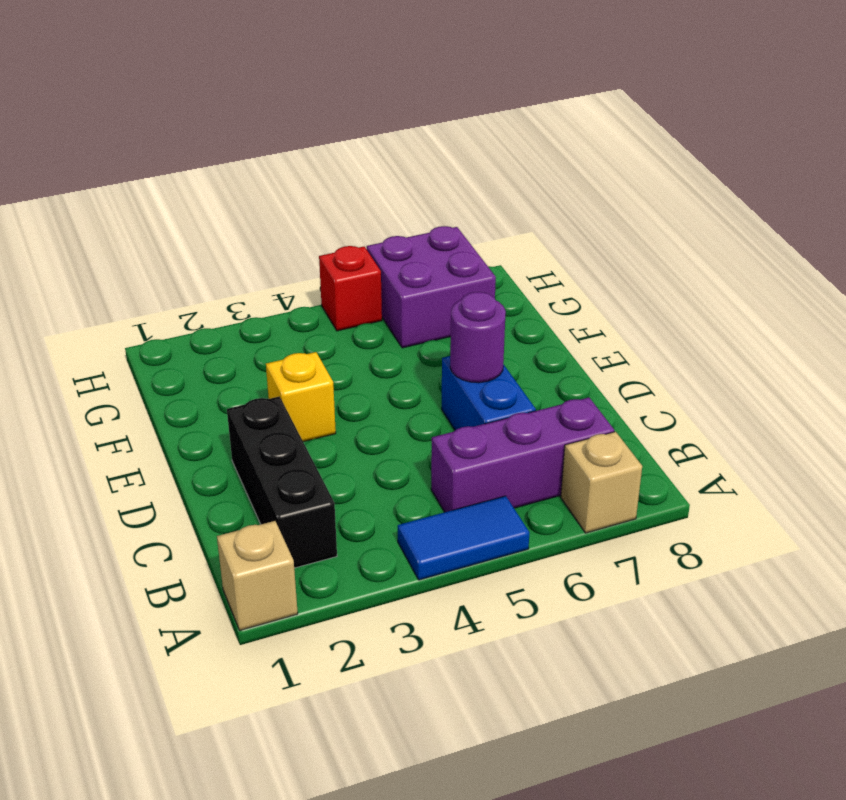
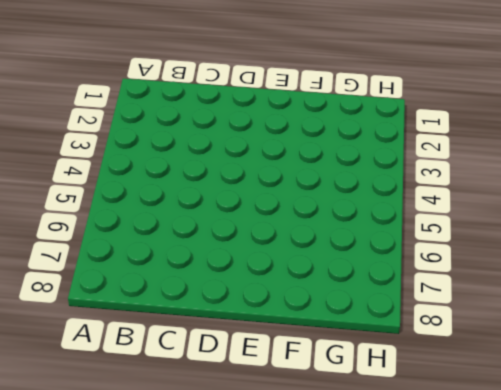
none -> tan brick A1 level 1
none -> blue tile A4:A5 level 1

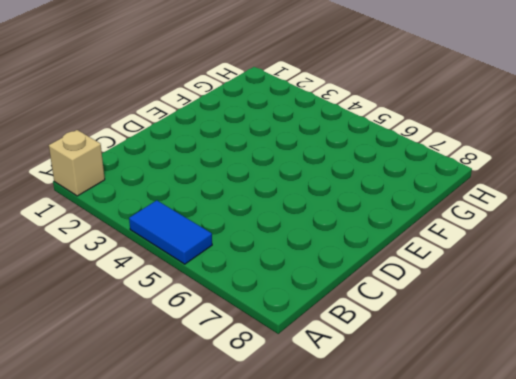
none -> tan brick A7 level 1
none -> black brick B2:D2 level 1

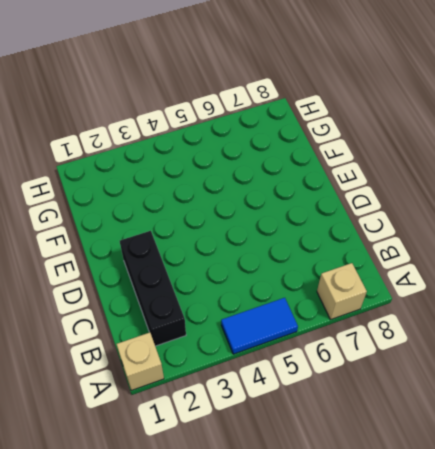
none -> purple brick B5:B7 level 1
none -> blue brick C6:D6 level 1

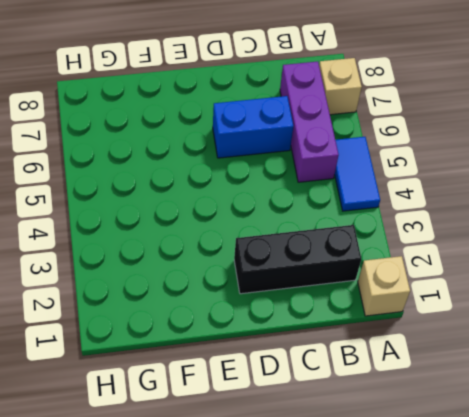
none -> yellow brick E3 level 1
none -> purple brick G6:H7 level 1

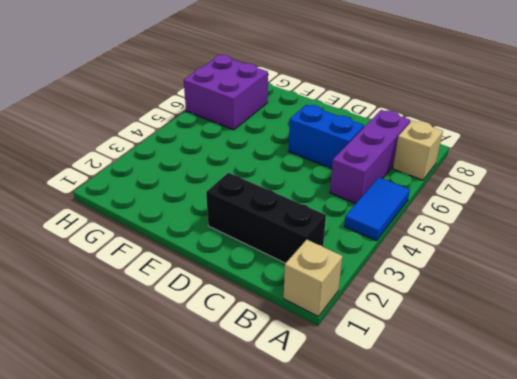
none -> yellow brick E3 level 1
none -> red brick H5 level 1

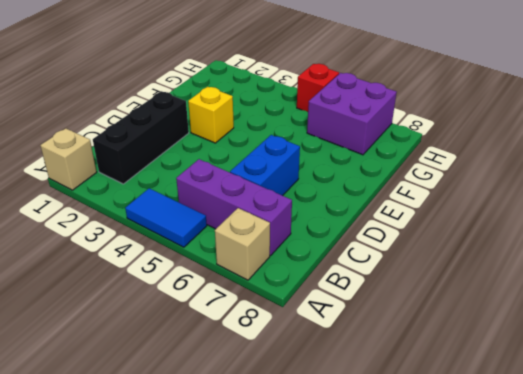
none -> purple round brick D6 level 2

